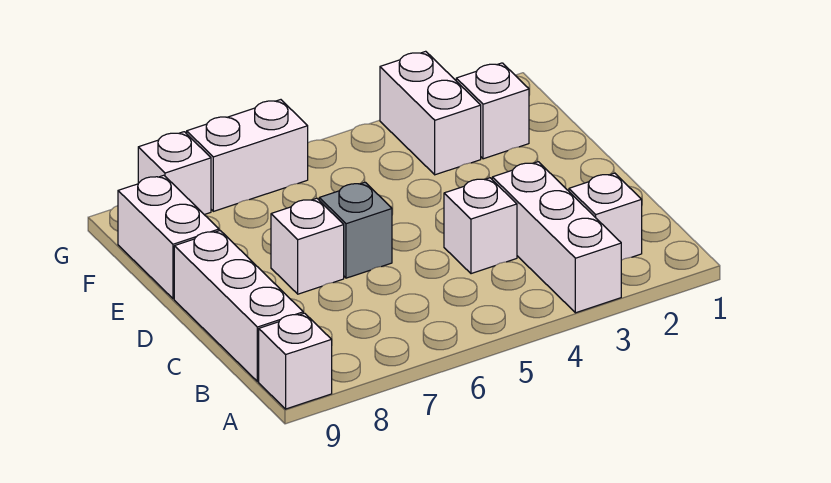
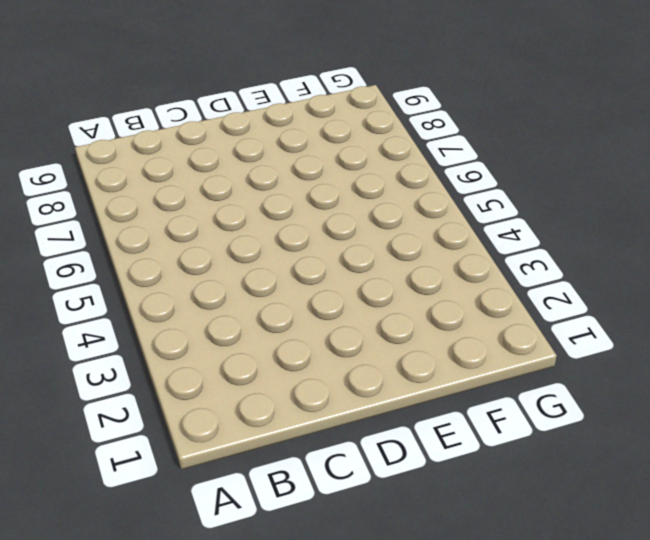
none -> white brick A3:C3 level 1
none -> white brick A9 level 1
none -> white brick B2 level 1

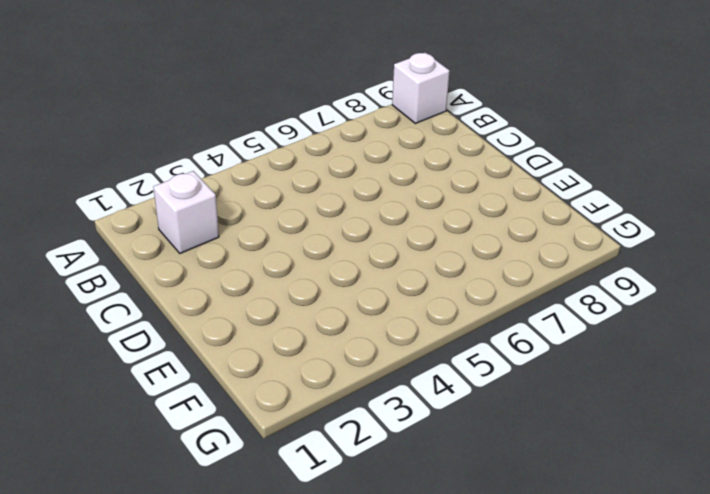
none -> white brick A3:C3 level 1
none -> white brick B9:D9 level 1
none -> white brick C4 level 1

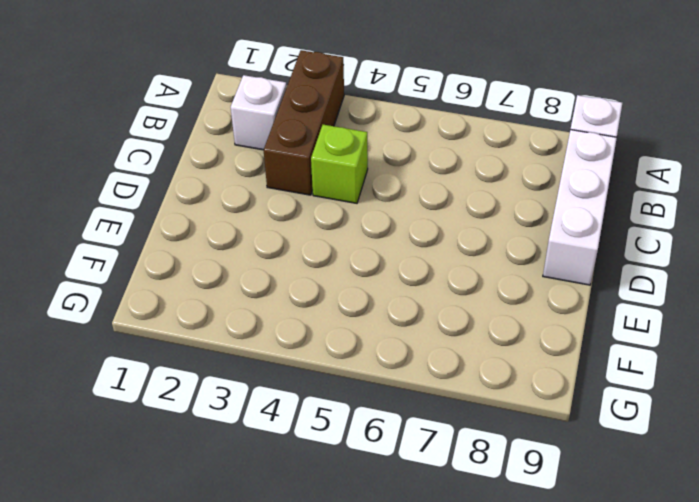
brown brick A3:C3 level 1 -> white brick A3:C3 level 1
lime brick C4 level 1 -> white brick C4 level 1
none -> grey brick D6 level 1
none -> white brick D7 level 1
none -> white brick E9:F9 level 1

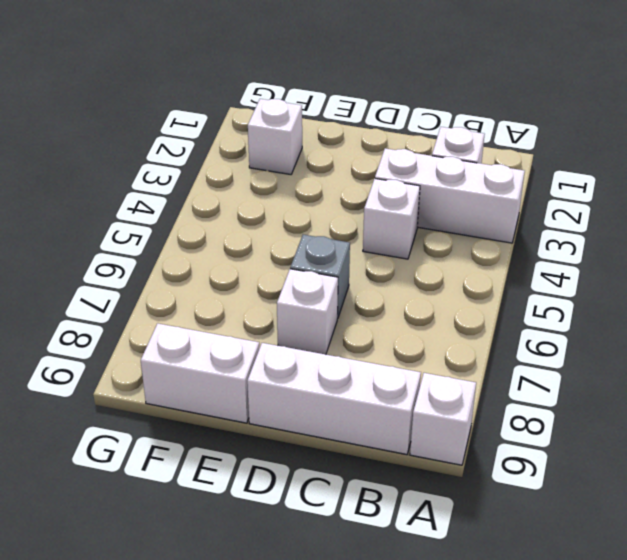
none -> white brick F3:G3 level 1
none -> white brick G6:G7 level 1
none -> white brick G8 level 1

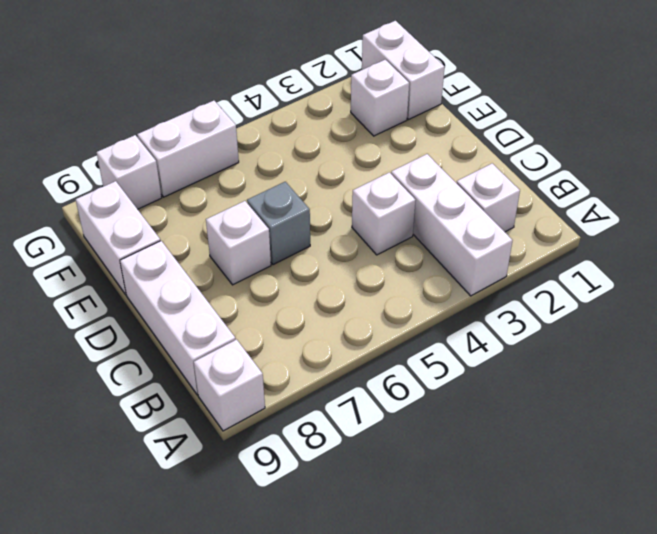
white brick F1:G1 level 1 -> white brick F3:G3 level 1

